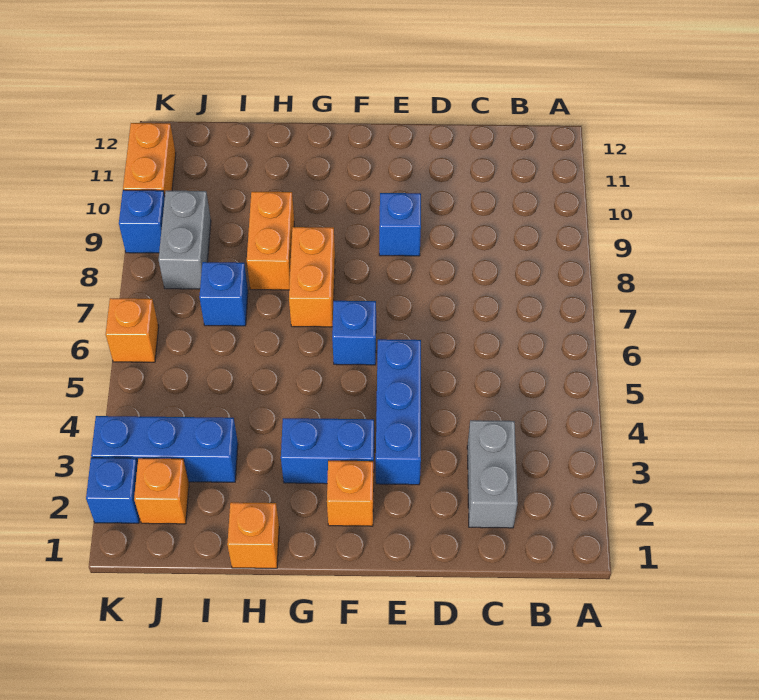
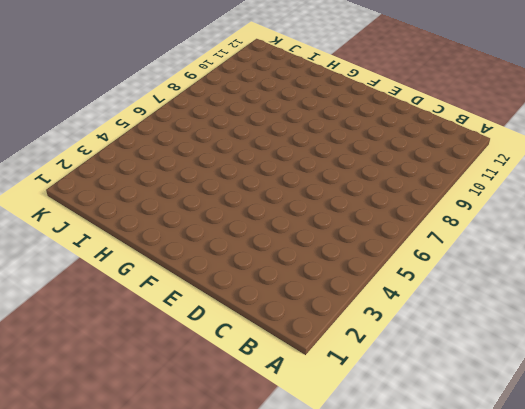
none -> grey brick C2:C3 level 1
none -> blue brick E3:E5 level 1
none -> blue brick E9 level 1

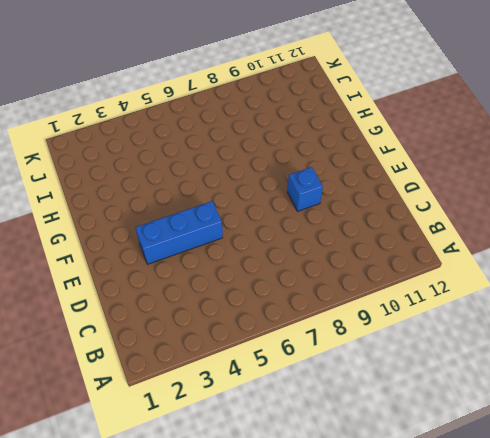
none -> grey brick C2:C3 level 1
none -> orange brick F2 level 1
none -> blue brick F3:G3 level 1

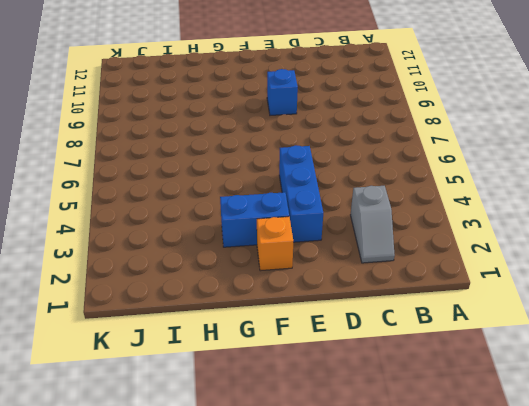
grey slope C2:C3 level 1 top 3 -> grey brick C2:C3 level 1
none -> blue brick F6 level 1
none -> orange brick G7:G8 level 1
none -> orange brick H1 level 1

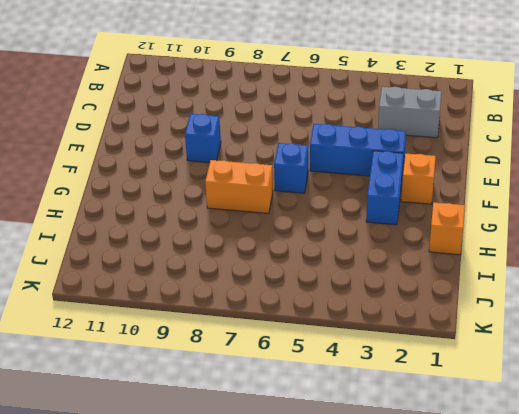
none -> orange brick H8:H9 level 1
none -> blue brick I3:K3 level 1
none -> blue brick I7 level 1

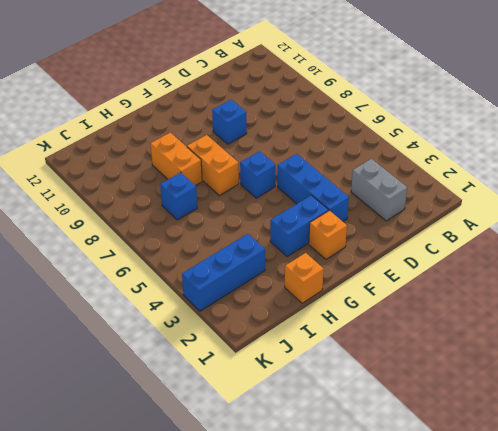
none -> orange brick J2 level 1
none -> grey brick J8:J9 level 1
none -> blue brick K2 level 1

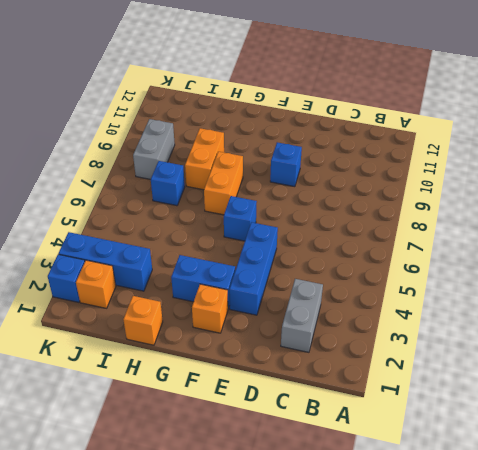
none -> orange brick K6 level 1
none -> blue brick K9 level 1
none -> orange brick K10:K11 level 1

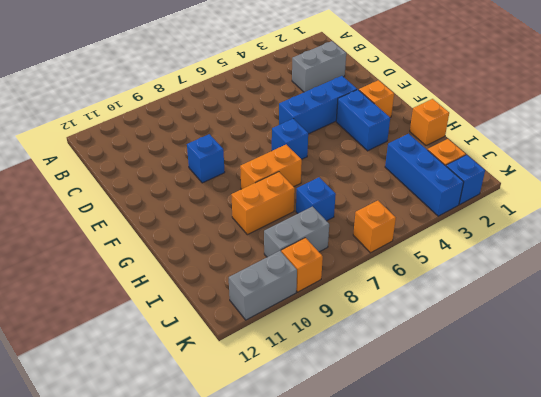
orange brick K9 level 1 -> blue brick K9 level 1
grey brick K10:K11 level 1 -> orange brick K10:K11 level 1

